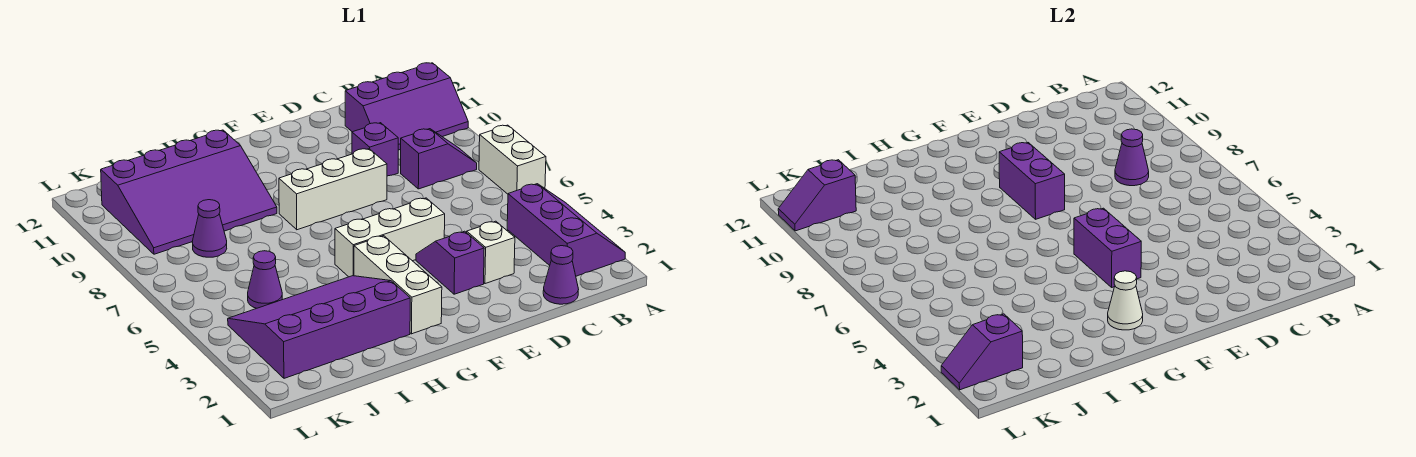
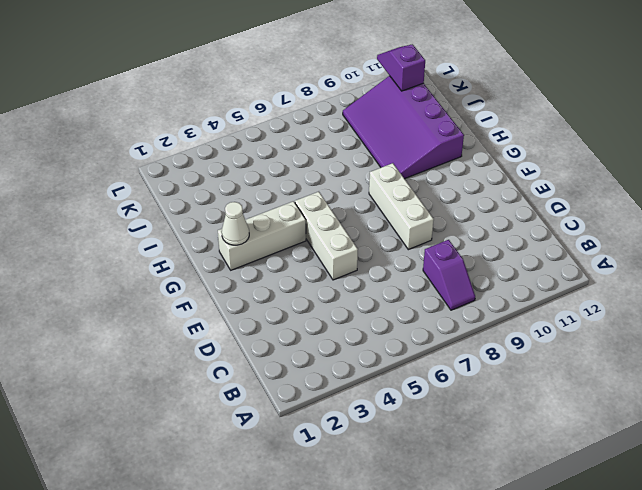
none -> purple slope A2:B4 level 1 top B
none -> white brick A6:A7 level 1
none -> purple slope A10:C11 level 1 top 11

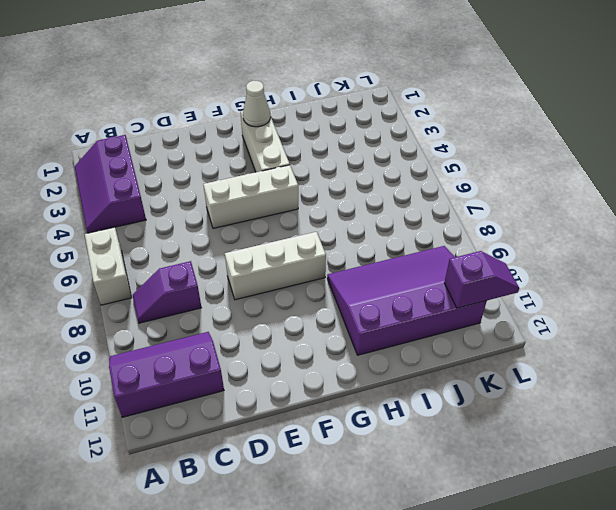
none -> purple cone C1 level 1
none -> white brick D3 level 1
none -> purple brick D9 level 1

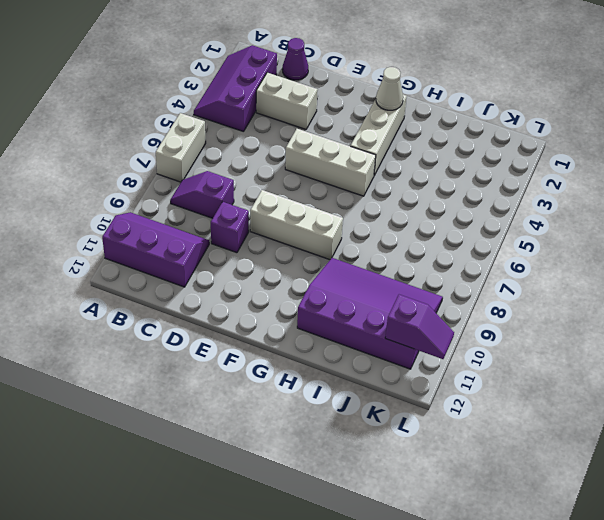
white brick C3:D3 level 1 -> white brick D3 level 1
none -> purple slope E3:E4 level 1 top 3
none -> purple slope H2:K4 level 1 top 2
none -> purple cone J5 level 1

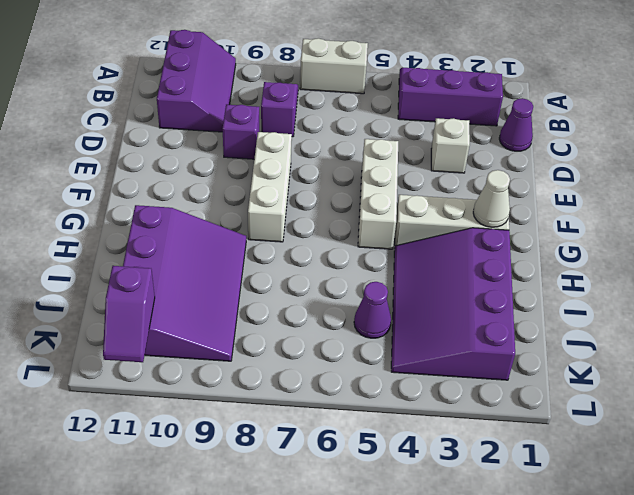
none -> purple slope E3:E4 level 1 top 3
none -> purple cone J8 level 1
none -> purple cone C8 level 2

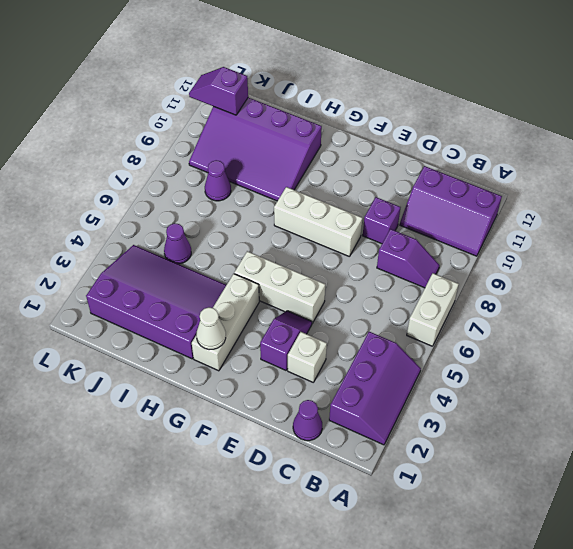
none -> purple cone C8 level 2
none -> purple brick F4:F5 level 2
none -> purple brick F8:F9 level 2

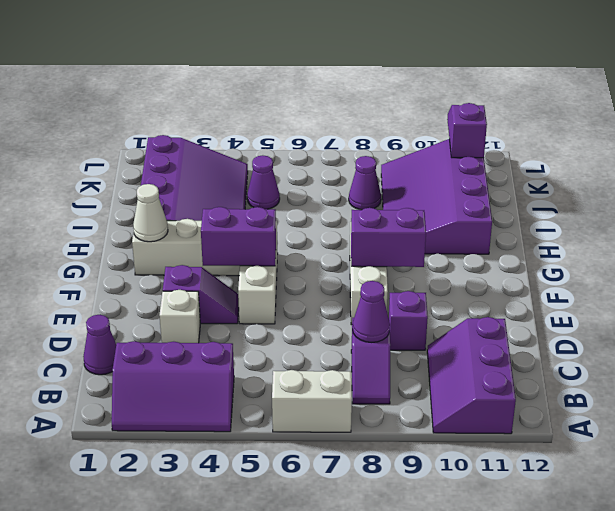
none -> purple slope K2:L2 level 2 top K

